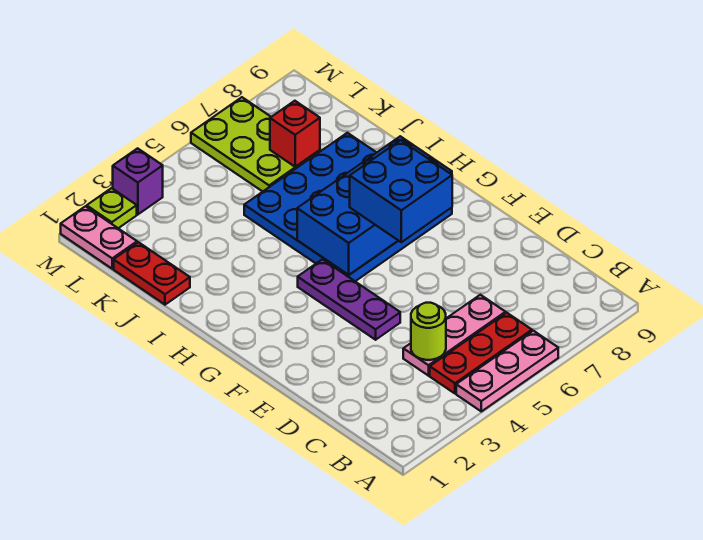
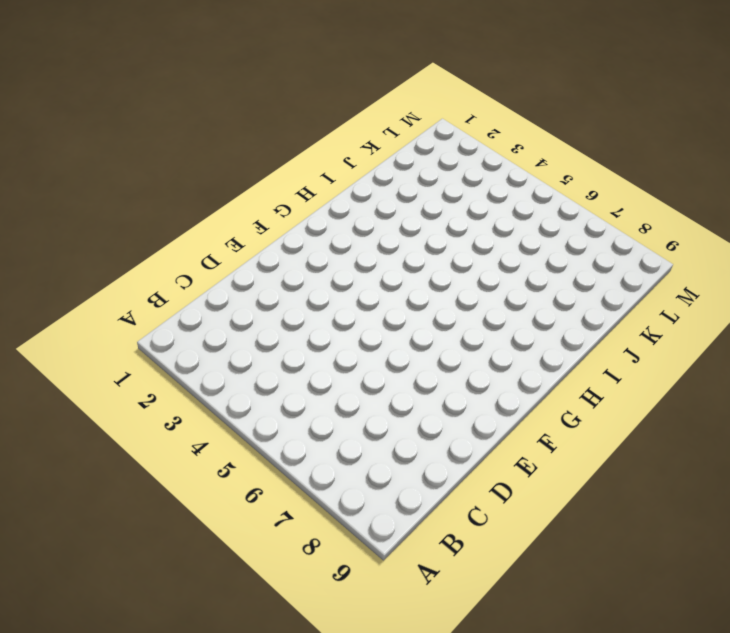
none -> pink plate A4:A6 level 1
none -> red plate B4:B6 level 1
none -> pink plate C4:C6 level 1

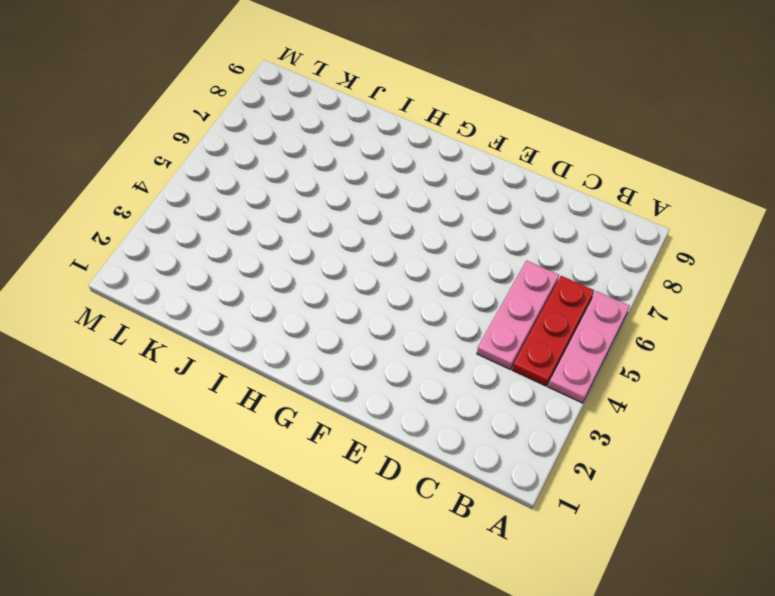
none -> purple plate E4:G4 level 1
none -> blue plate G5:J8 level 1
none -> red plate J1:K1 level 1

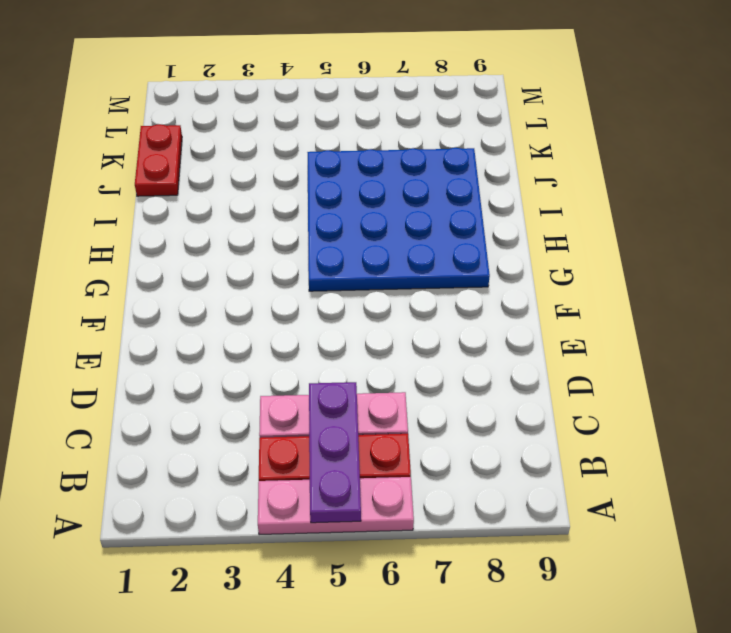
purple plate A5:C5 level 2 -> purple plate E4:G4 level 1
none -> lime plate K6:M7 level 1
none -> pink plate L1:M1 level 1
none -> lime plate M2 level 1

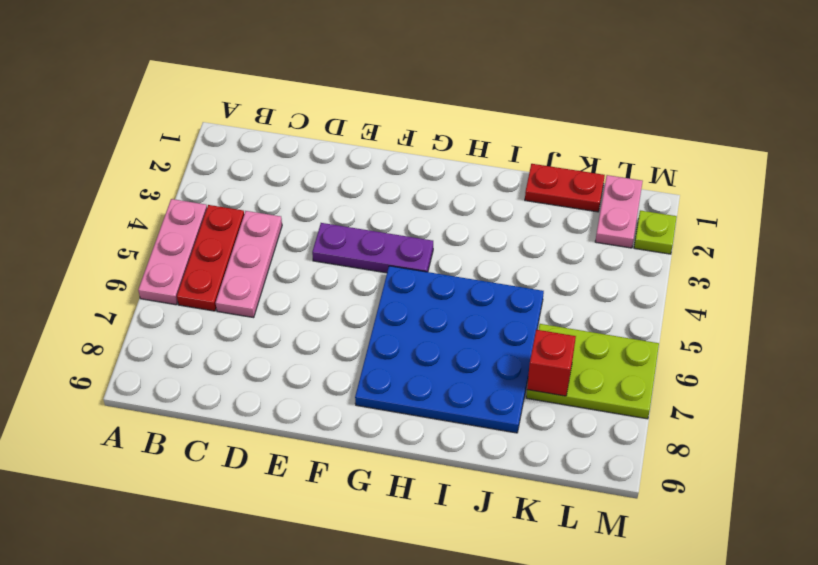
pink plate L1:L2 level 1 -> pink plate L1:M1 level 1
none -> purple brick M3 level 1
none -> lime round brick C4 level 2
none -> blue brick G5:H8 level 2

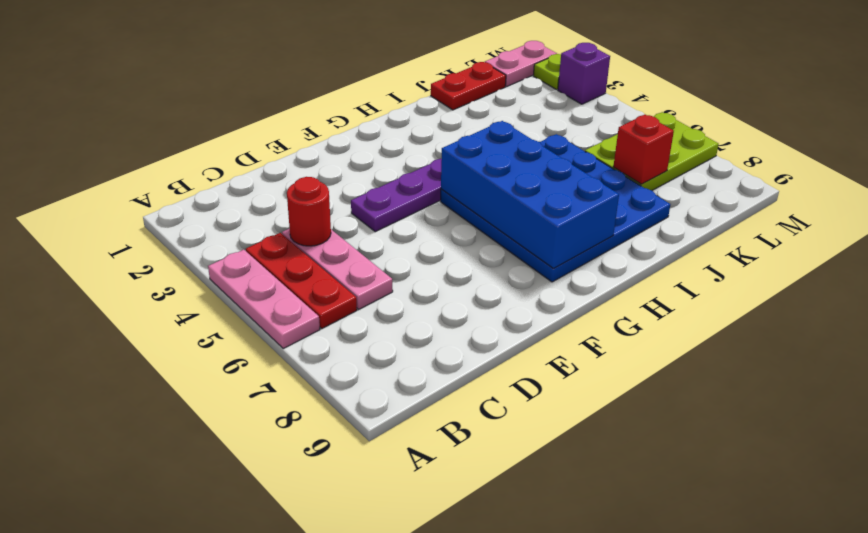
red round brick C4 level 2 -> lime round brick C4 level 2
none -> blue brick F6:G7 level 3

